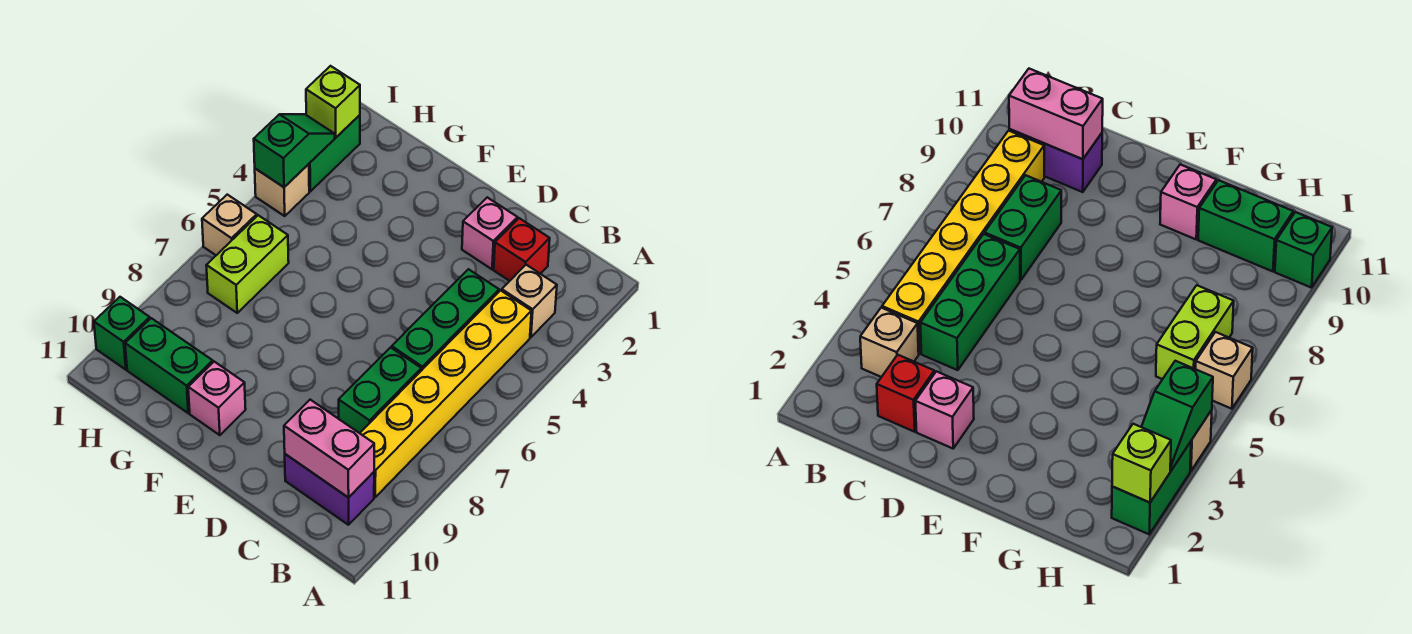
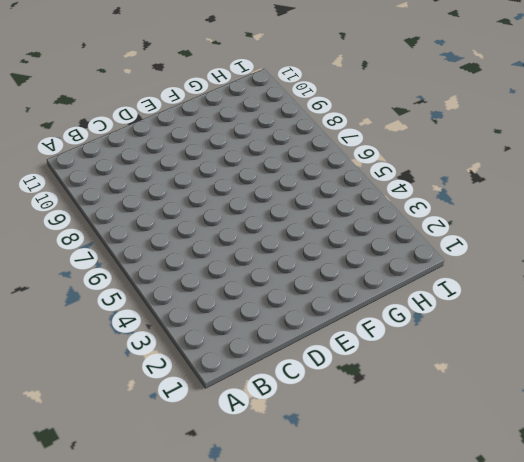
none -> tan brick B3 level 1
none -> yellow brick B4:B9 level 1
none -> purple brick B10:C10 level 1

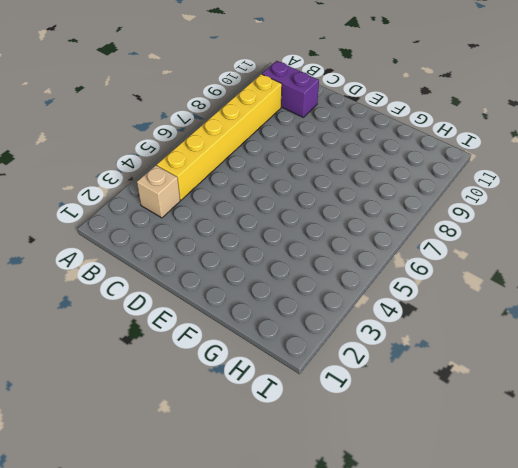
none -> red brick C2 level 1
none -> green brick C4:C6 level 1
none -> green brick C7:C8 level 1

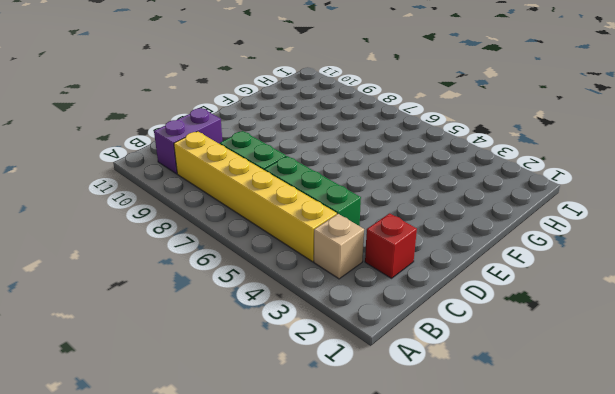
none -> pink brick D2 level 1
none -> pink brick F10 level 1
none -> green brick G10:H10 level 1

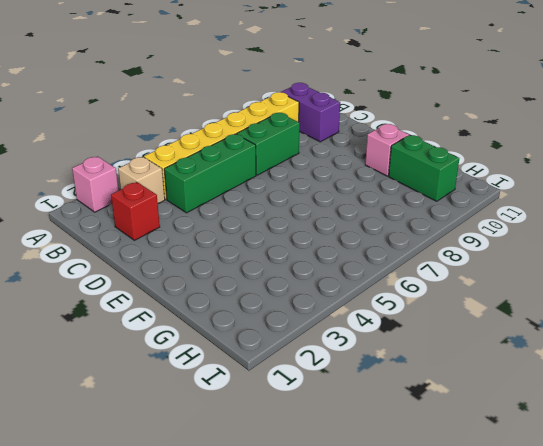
pink brick A2 level 1 -> pink brick D2 level 1
none -> lime brick H6:H7 level 1
none -> green brick I2:I3 level 1
none -> tan brick I4 level 1

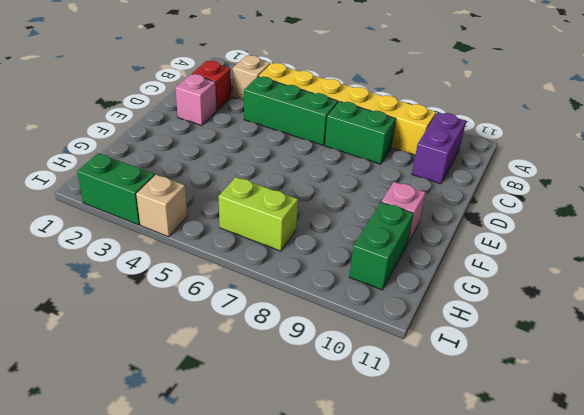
none -> tan brick I6 level 1
none -> green brick I10 level 1
none -> pink brick B10:C10 level 2

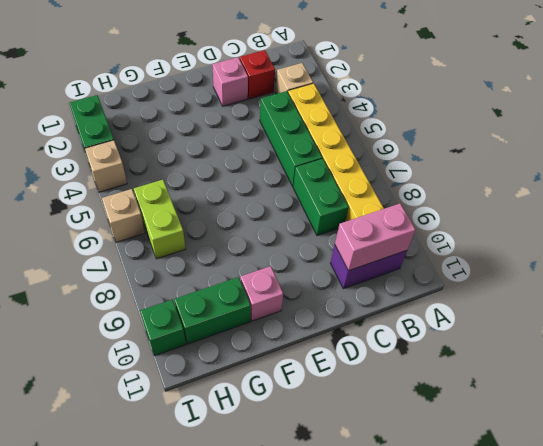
none -> lime brick I2 level 2
none -> green slope I3:I4 level 2 top 4

